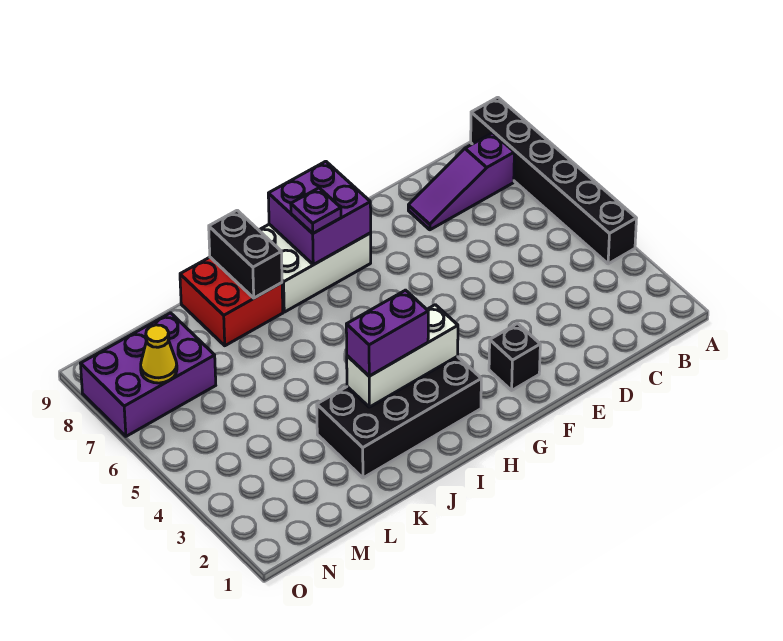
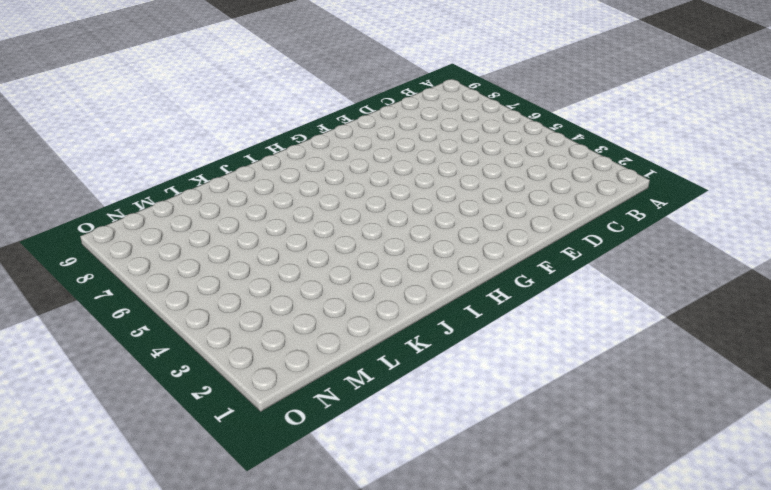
none -> black brick A4:A9 level 1
none -> purple slope B8:D8 level 1 top B
none -> black brick F2 level 1

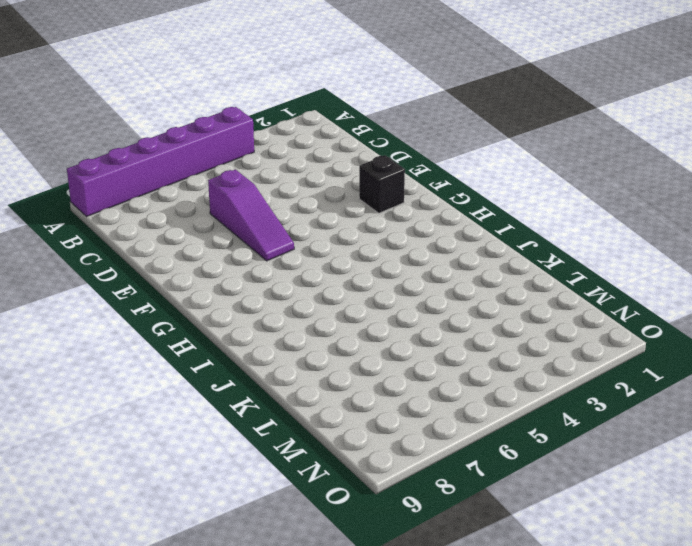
purple brick A4:A9 level 1 -> black brick A4:A9 level 1
purple slope D6:F6 level 1 top D -> purple slope B8:D8 level 1 top B
none -> white brick G8:I9 level 1
none -> black brick H2:K3 level 1
none -> red brick J8:K9 level 1

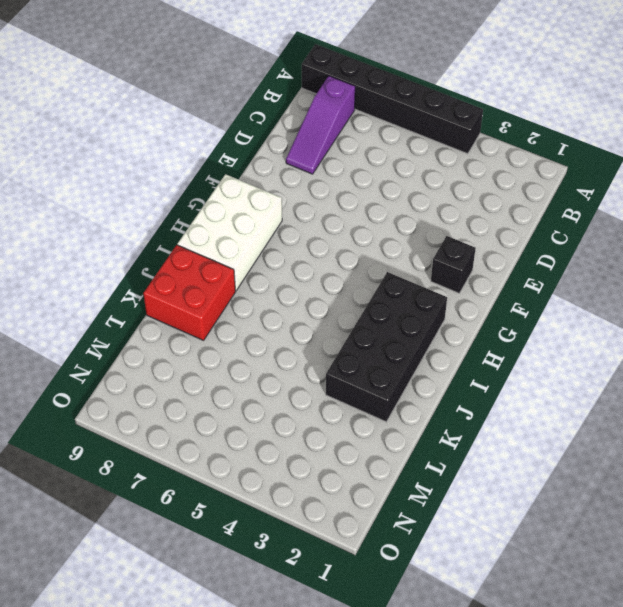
none -> purple brick M7:O8 level 1
none -> purple brick G8:H9 level 2
none -> white brick H3:J3 level 2

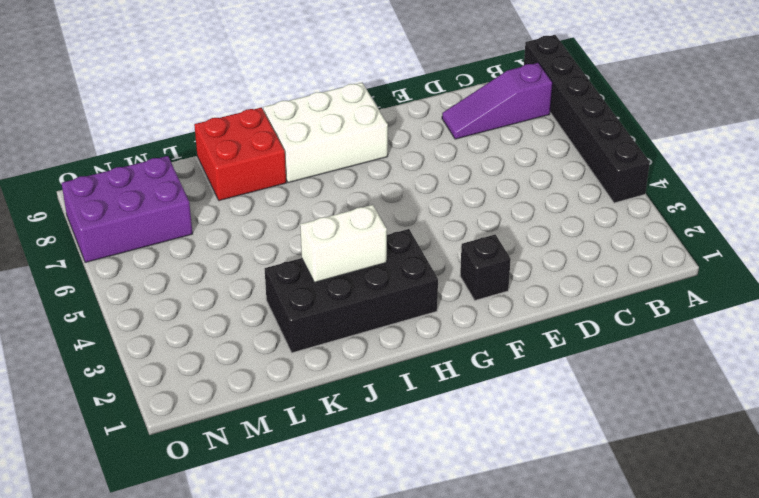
white brick I3:J3 level 2 -> white brick H3:J3 level 2
none -> purple brick G8:H9 level 2
none -> black brick J8:J9 level 2
none -> yellow cone N7 level 2

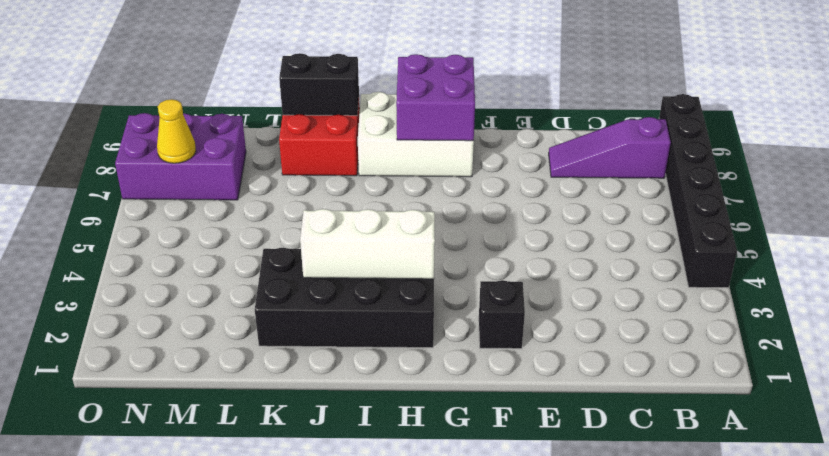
black brick J9:K9 level 2 -> black brick J8:J9 level 2
none -> purple plate H8 level 3
none -> purple brick I3:J3 level 3

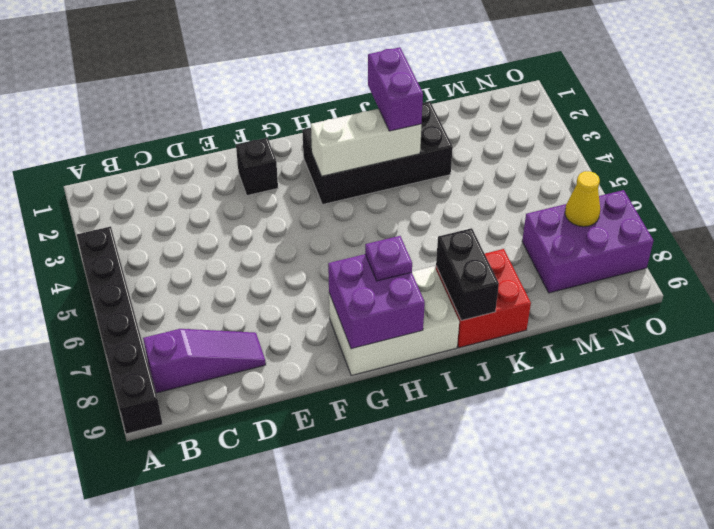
purple brick J2:J3 level 3 -> purple brick I3:J3 level 3

